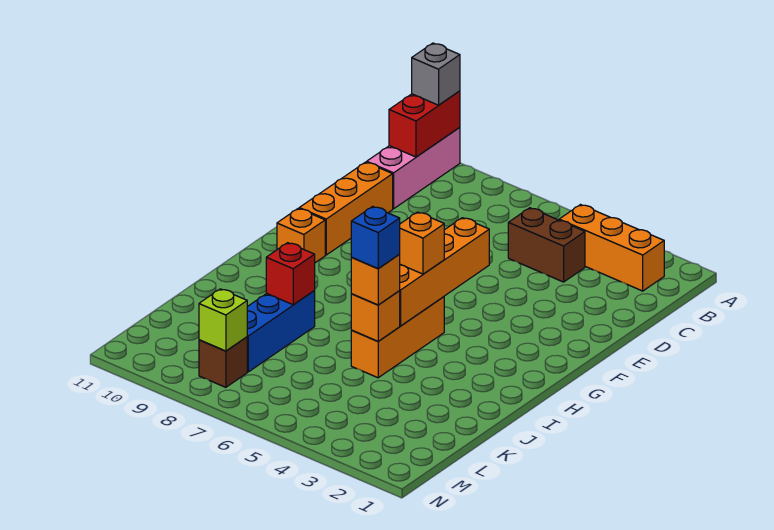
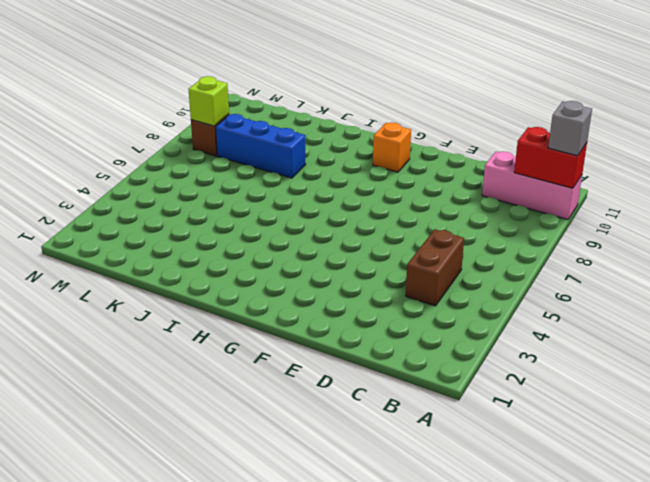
none -> orange brick B2:B4 level 1
none -> orange brick D10:F10 level 1
none -> orange brick H5:J5 level 1

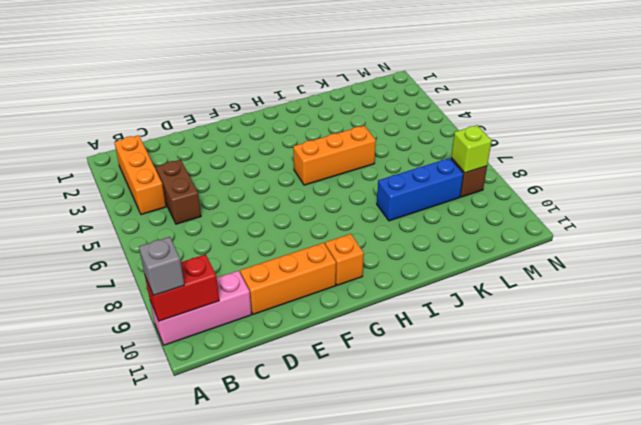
none -> orange brick F5:I5 level 2
none -> orange brick J5 level 2
none -> red brick J8 level 2

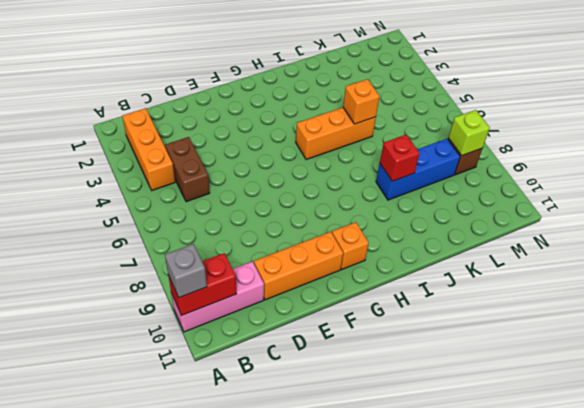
none -> orange brick F5:I5 level 2
none -> orange brick H5 level 3
none -> orange brick J5 level 3

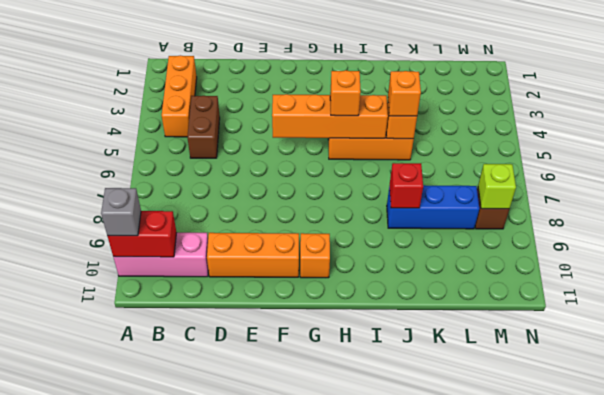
none -> blue brick J5 level 4

